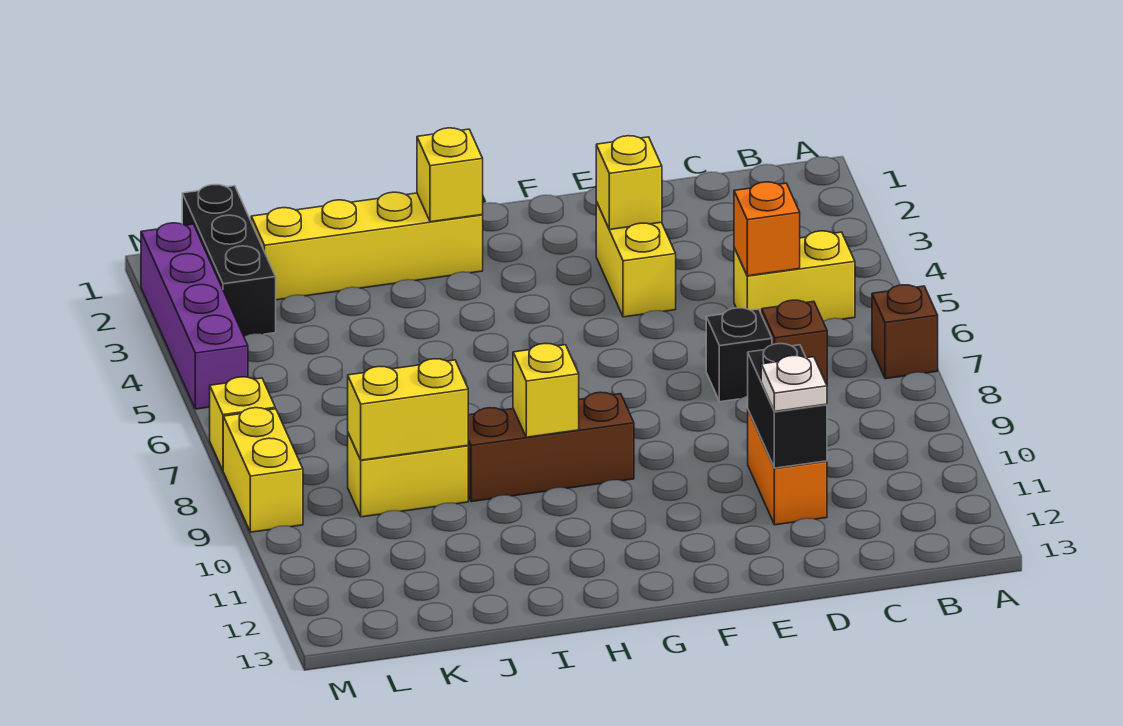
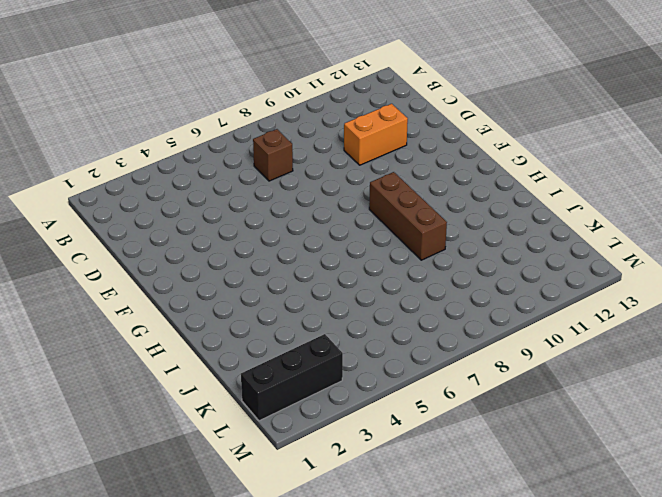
none -> brown brick A7 level 1
none -> yellow brick B5:C5 level 1
none -> black brick D7 level 1

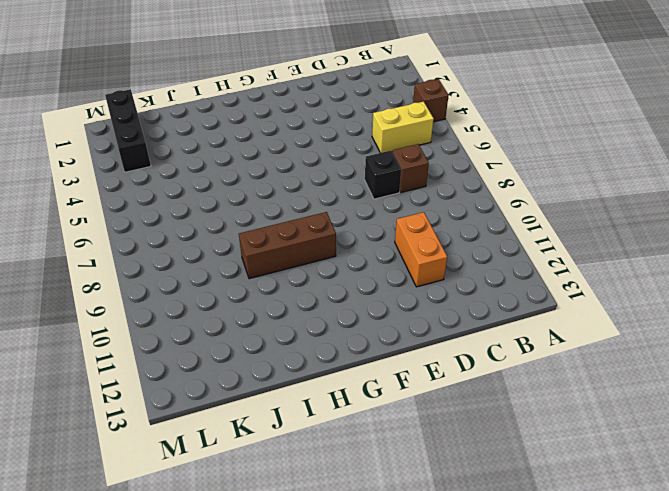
brown brick A4 level 1 -> brown brick A7 level 1
none -> yellow brick E3:E4 level 1
none -> yellow brick H2:K2 level 1
none -> yellow brick J9:K9 level 1

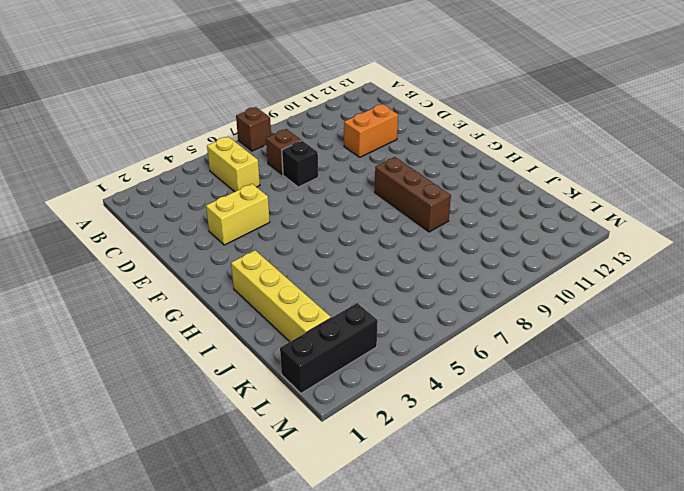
none -> yellow brick J9:K9 level 1
none -> purple brick M2:M5 level 1
none -> yellow brick M7 level 1

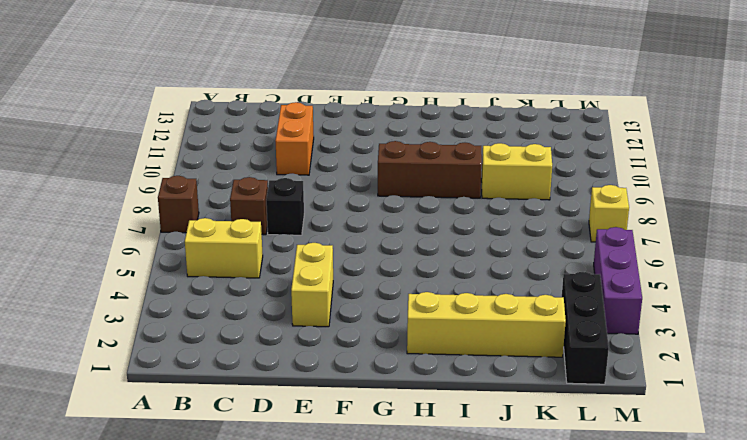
purple brick M3:M5 level 1 -> purple brick M2:M5 level 1
none -> yellow brick M8:M9 level 1
none -> orange brick C5 level 2
none -> black brick D10:D11 level 2

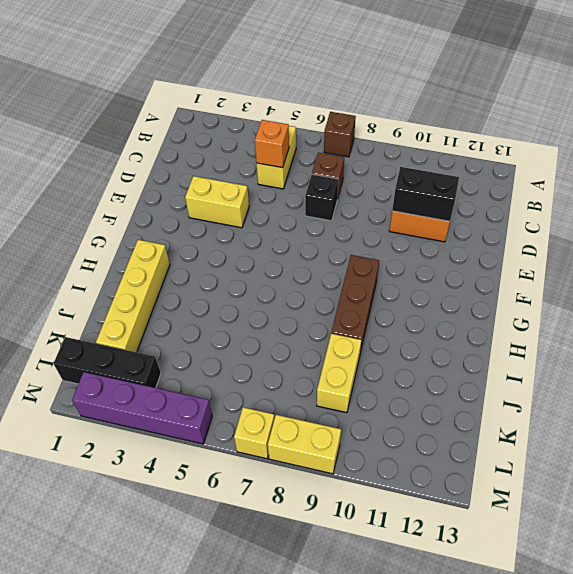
none -> yellow brick E3 level 2
none -> yellow brick H2 level 2
none -> yellow brick H9 level 2

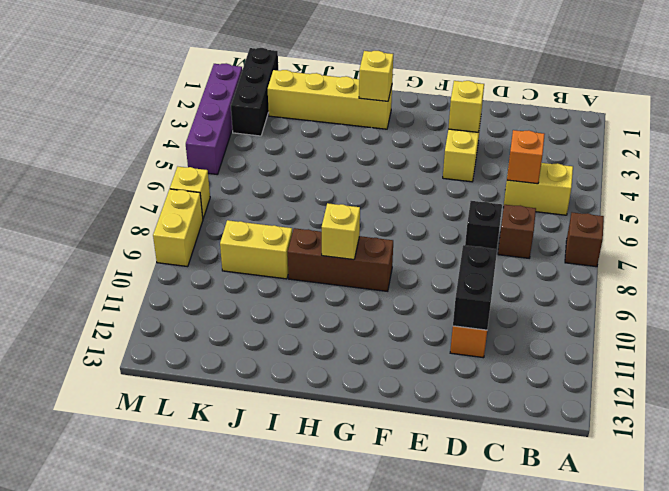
none -> yellow brick J9:K9 level 2
none -> white plate D11 level 3

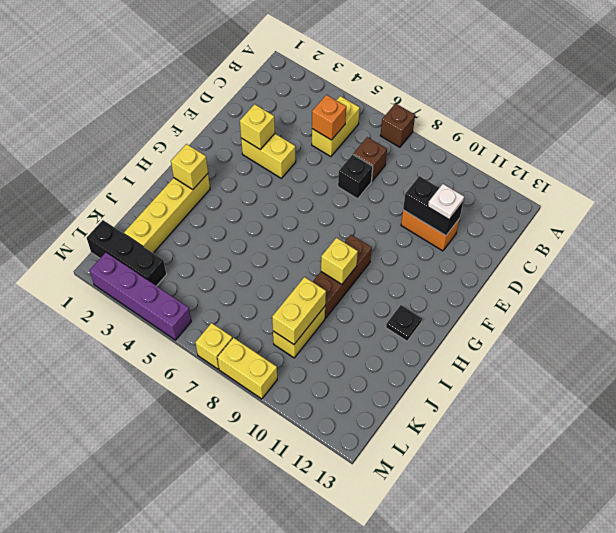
black plate H12 level 1 -> none

